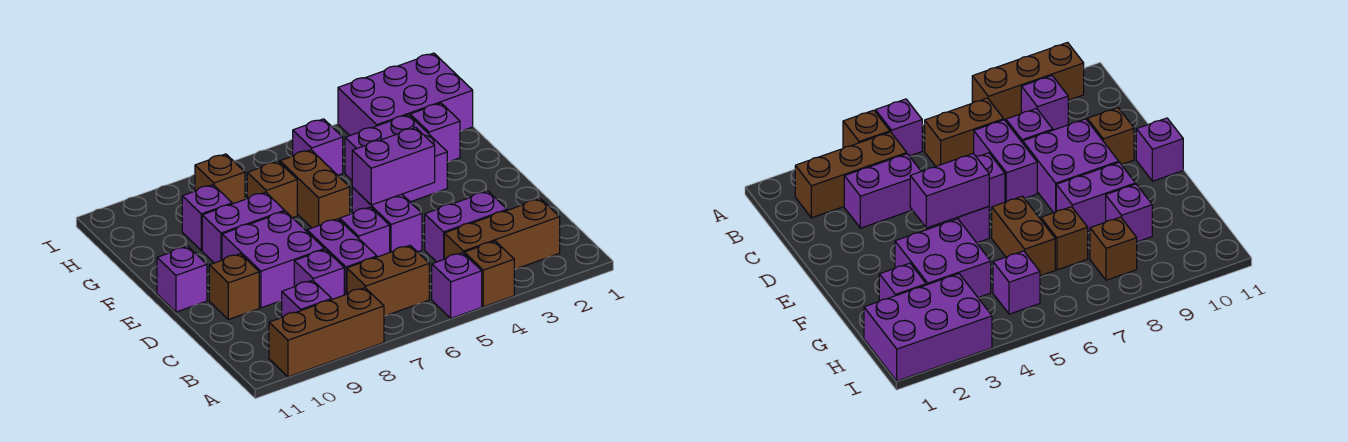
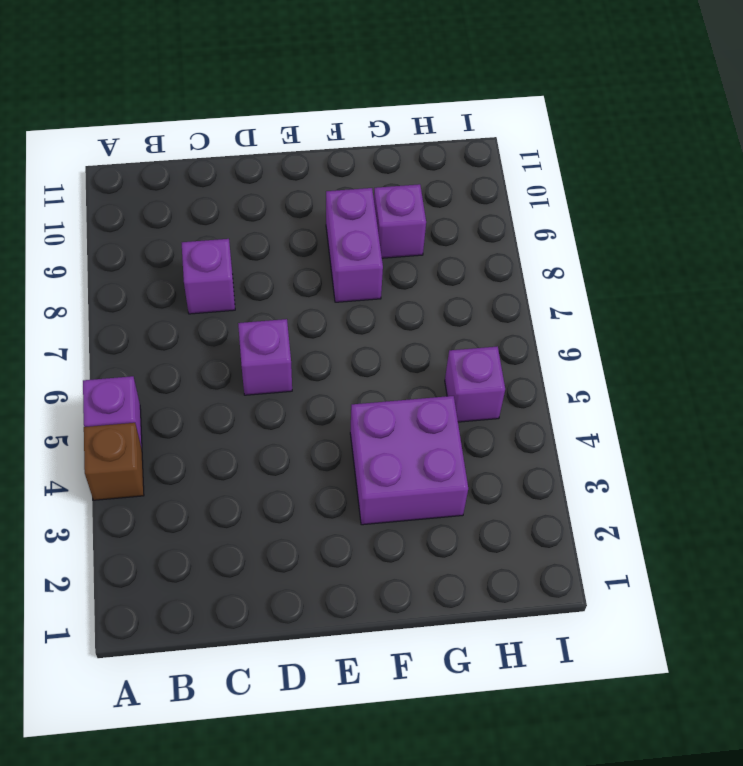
none -> brown brick A8:A10 level 1
none -> brown brick B2:B4 level 1
none -> brown brick B6:B7 level 1

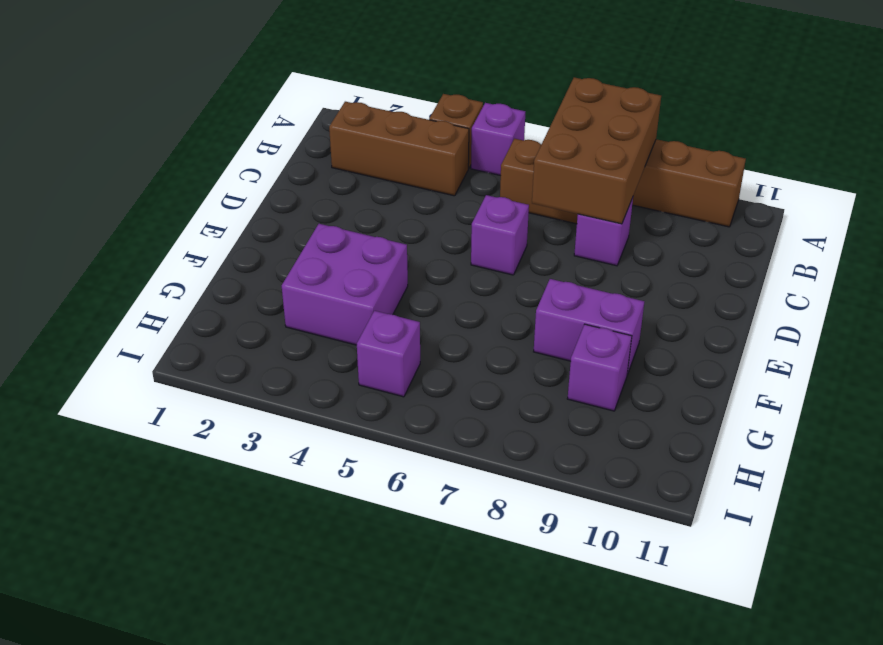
brown brick A7:C8 level 2 -> none
none -> purple brick B9 level 1
none -> purple brick C3:C4 level 1
none -> purple brick C7:D7 level 1

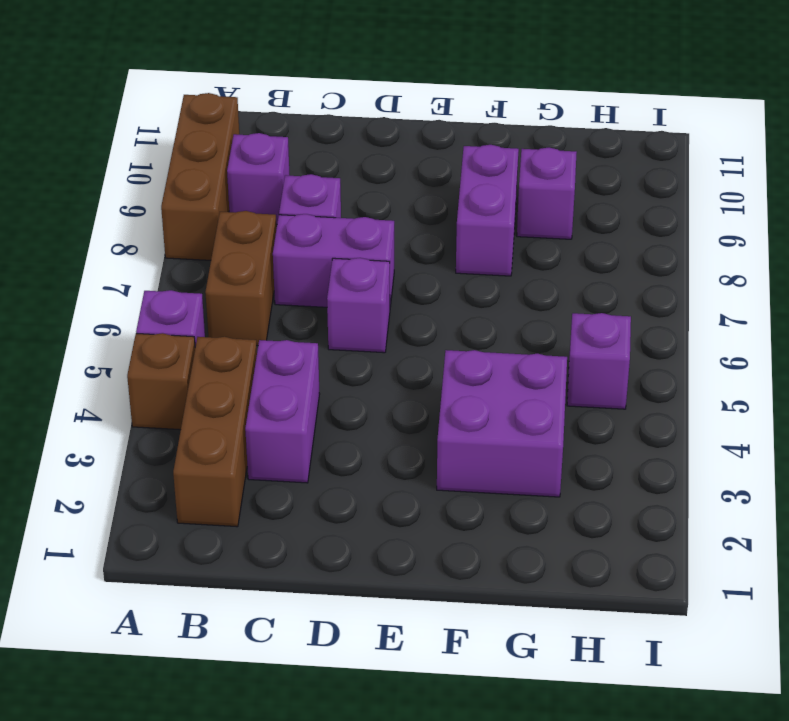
none -> purple brick D5:E5 level 1
none -> purple brick D8:E9 level 1
none -> brown brick D10 level 1

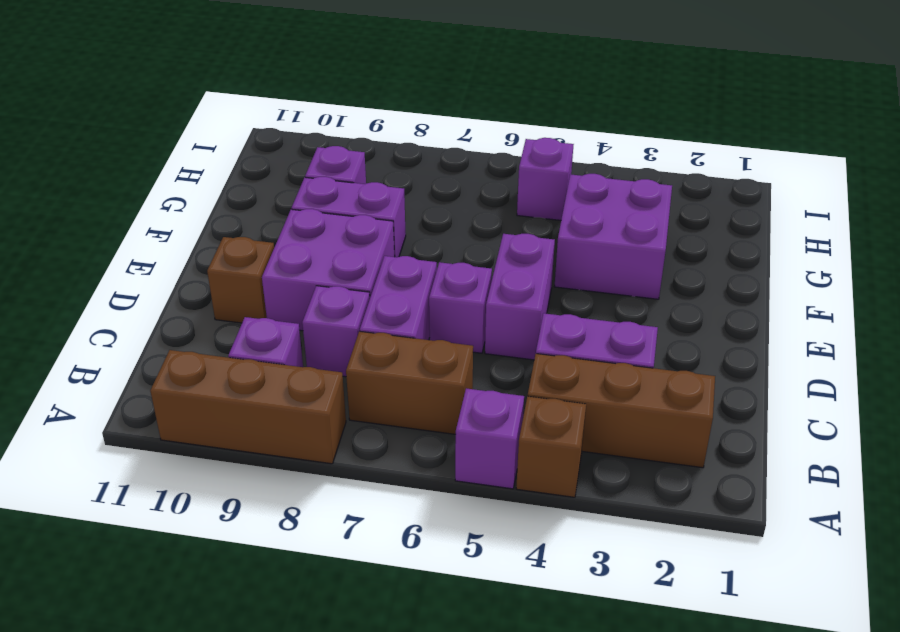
none -> purple brick E11 level 1
none -> brown brick F6:G6 level 1
none -> purple brick G2 level 1

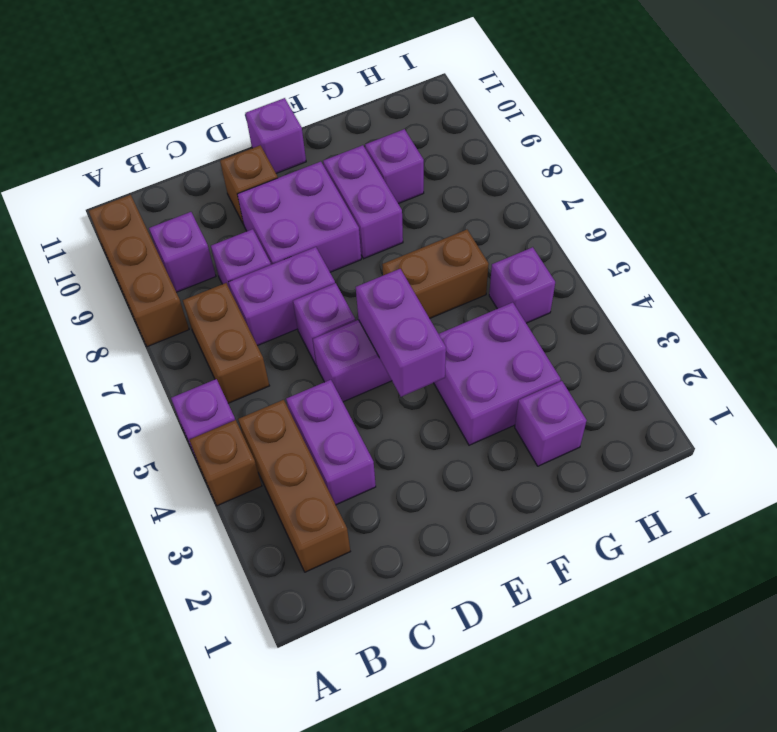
none -> brown brick G7 level 1
none -> purple brick H1:I3 level 1
none -> brown brick H8 level 1

